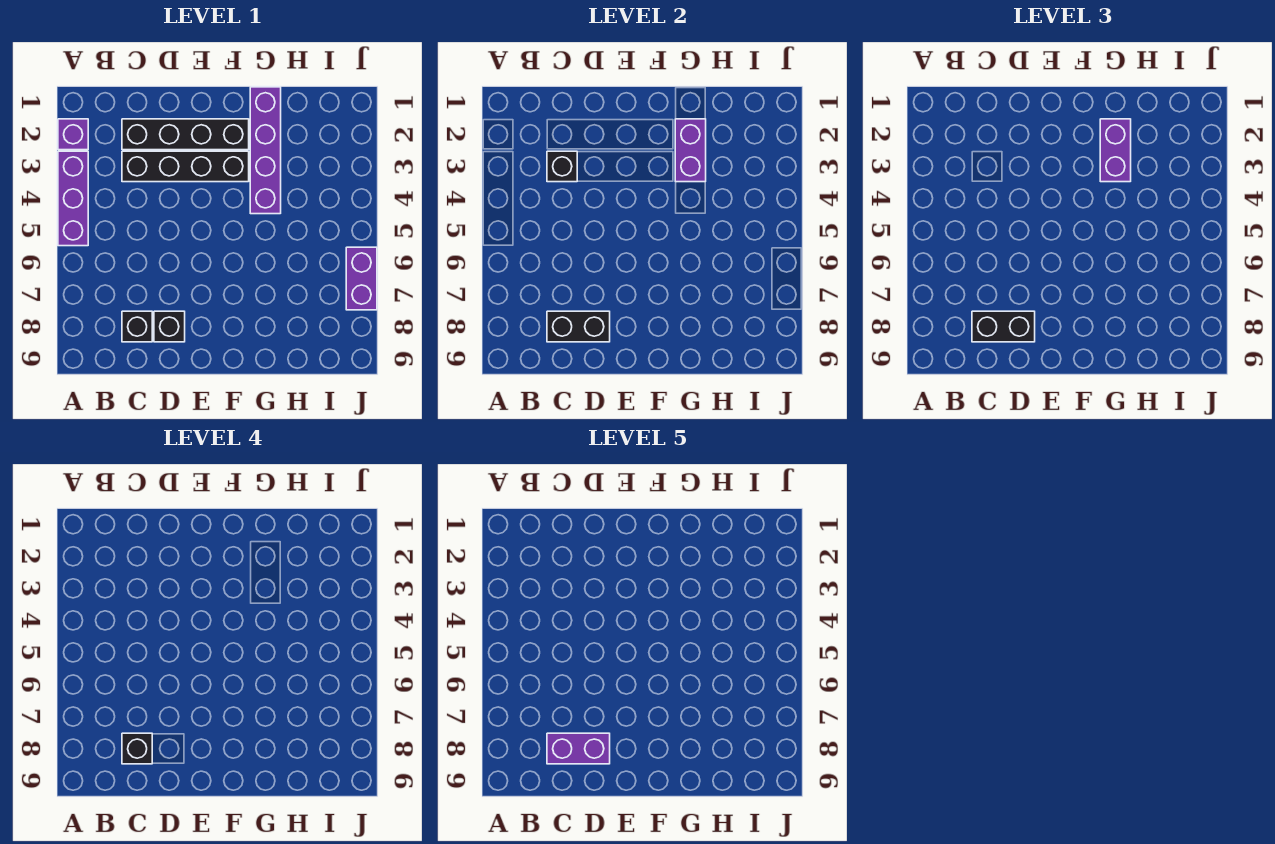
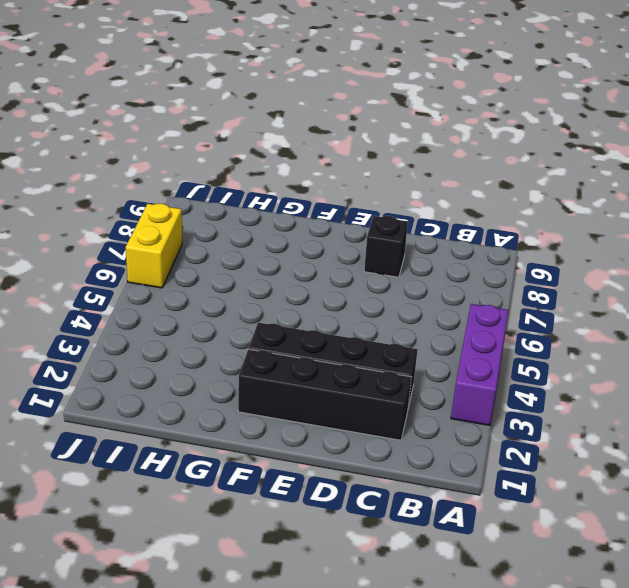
yellow brick J6:J7 level 1 -> purple brick J6:J7 level 1
none -> purple brick A2 level 1
none -> black brick C8 level 1
none -> purple brick G1:G4 level 1

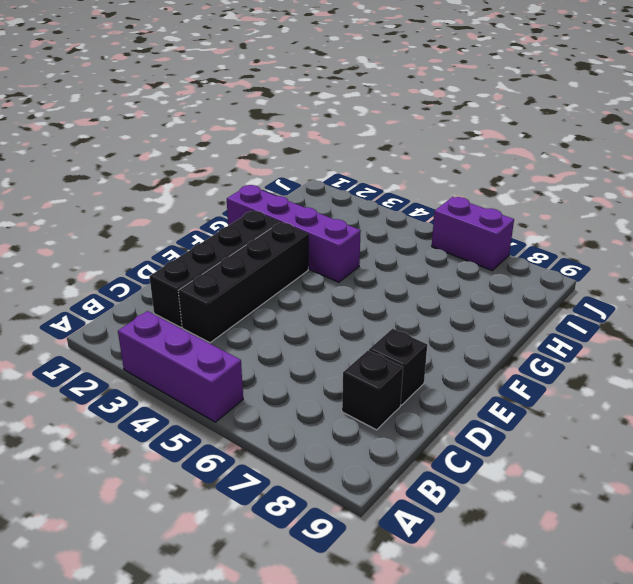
none -> purple brick A2 level 1
none -> black brick C3 level 2
none -> black brick C8:D8 level 2

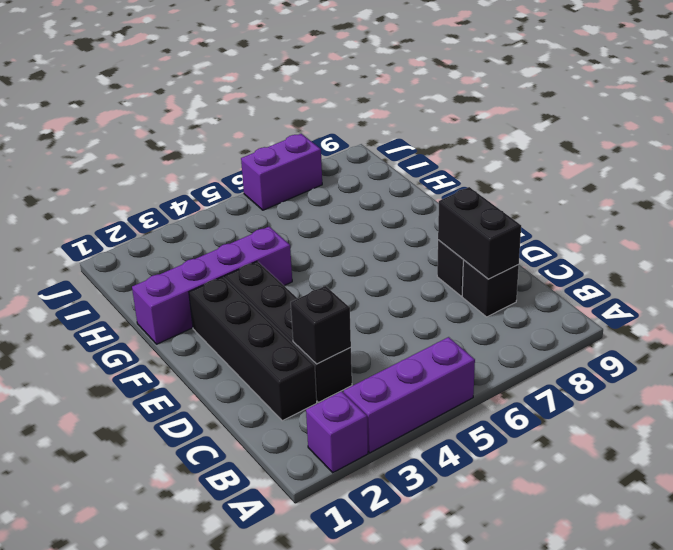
none -> purple brick G2:G3 level 2
none -> black brick C8:D8 level 3
none -> purple brick G2:G3 level 3

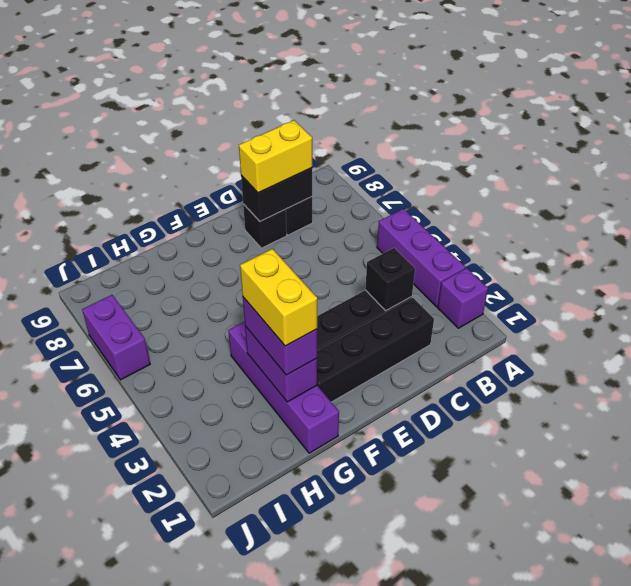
yellow brick C8:D8 level 3 -> black brick C8:D8 level 3
yellow brick G2:G3 level 4 -> none
none -> black brick C8 level 4
none -> purple brick C8:D8 level 5

